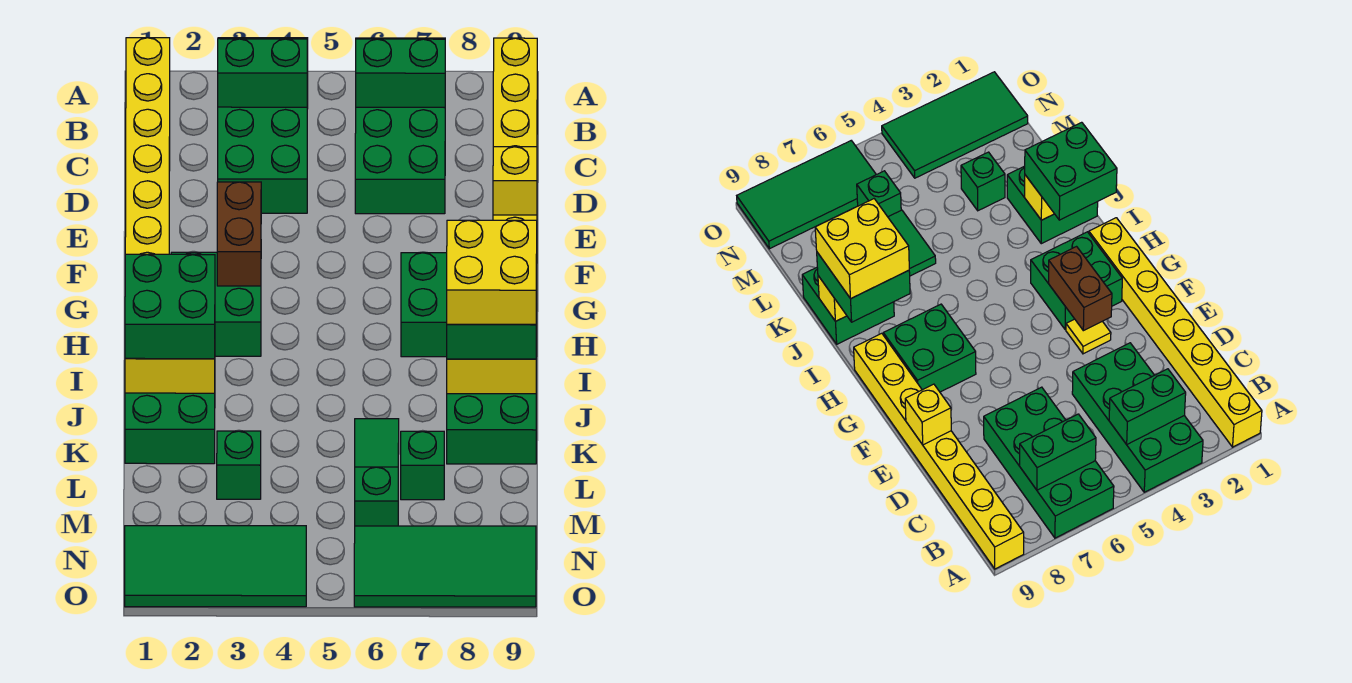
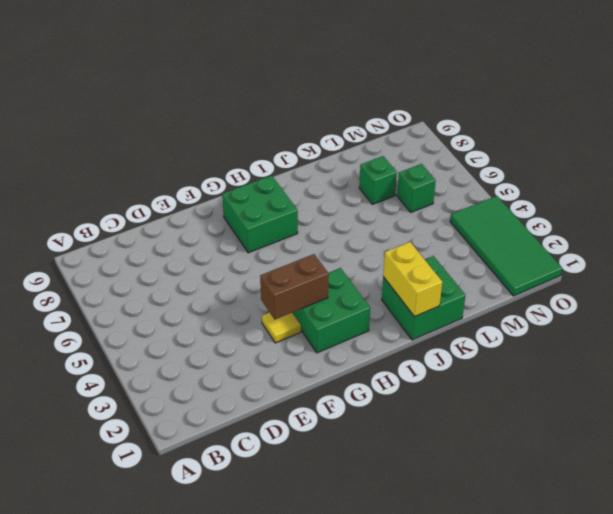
none -> yellow brick A1:H1 level 1
none -> green brick A3:D4 level 1
none -> green brick A6:D7 level 1

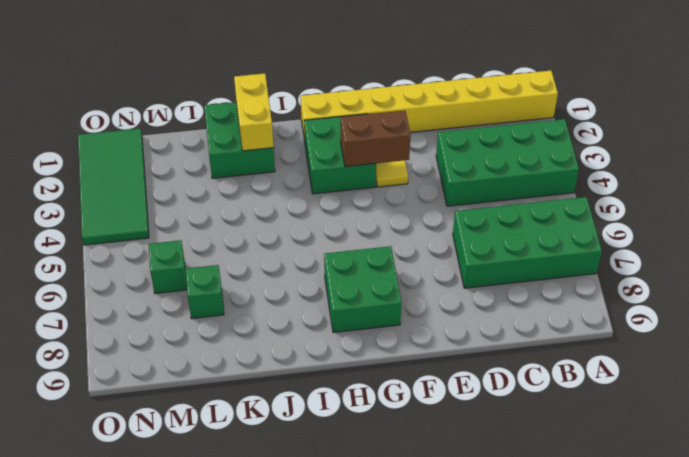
none -> yellow brick A9:H9 level 1
none -> green brick J8:K9 level 1
none -> green tile K6:L6 level 1

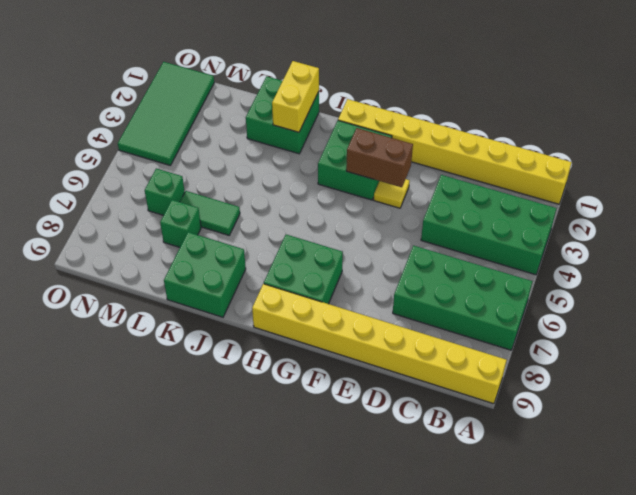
none -> green brick L3 level 1
none -> green tile N6:O9 level 1
none -> green brick B3:B4 level 2

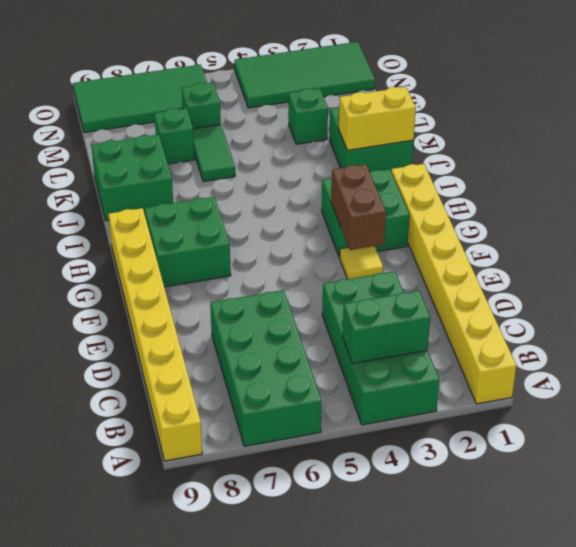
none -> green brick B6:B7 level 2
none -> yellow brick E9 level 2
none -> yellow brick J8:J9 level 2

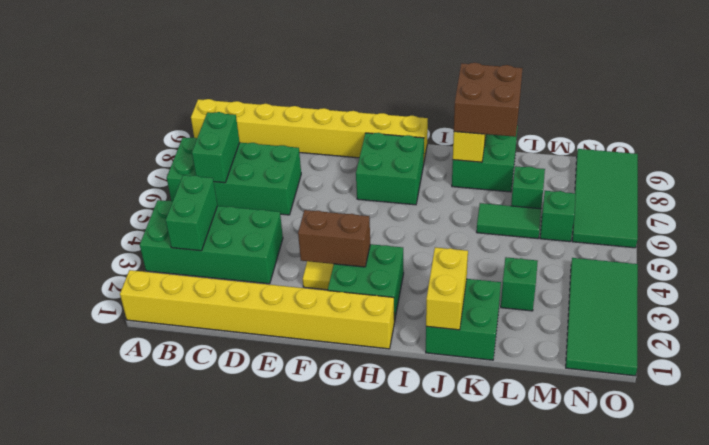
brown brick J8:K9 level 3 -> green brick I8:J9 level 3
none -> yellow brick E9 level 2
none -> green brick I1:J2 level 3
none -> yellow brick I8:J9 level 4

